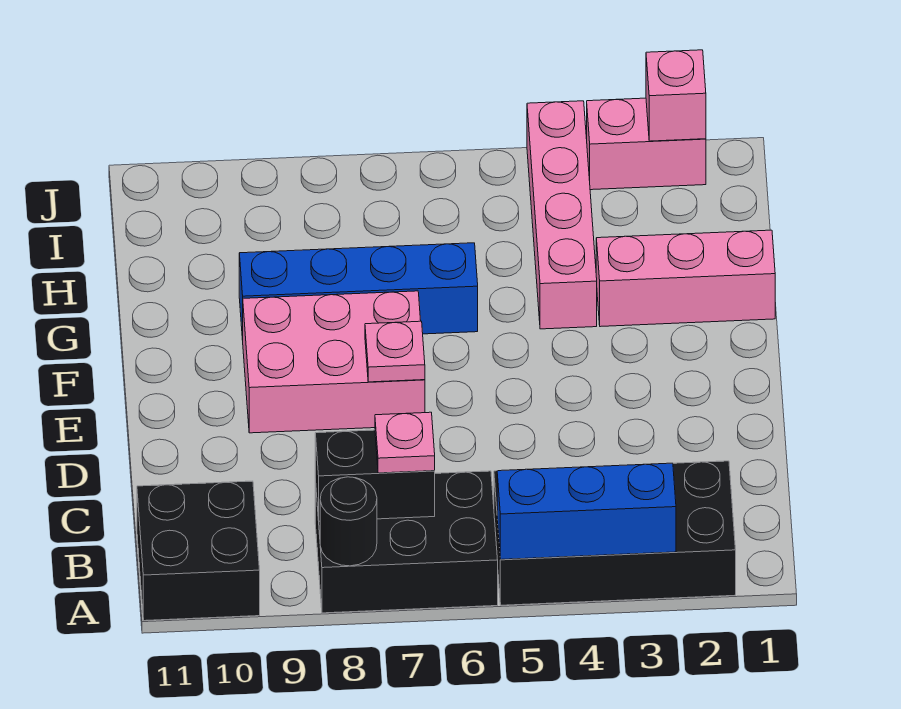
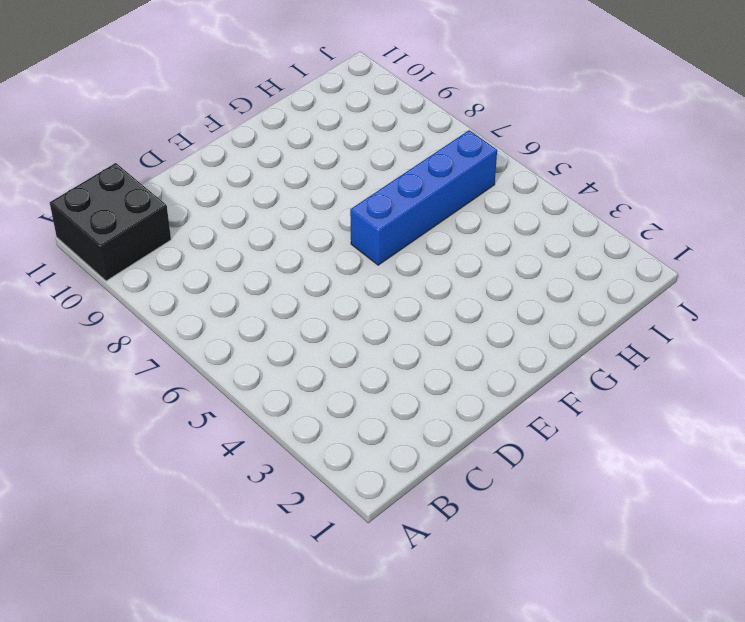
blue brick F6:I6 level 1 -> blue brick G6:G9 level 1
none -> black brick A2:B5 level 1
none -> black brick A6:B8 level 1
none -> pink brick E7:F9 level 1

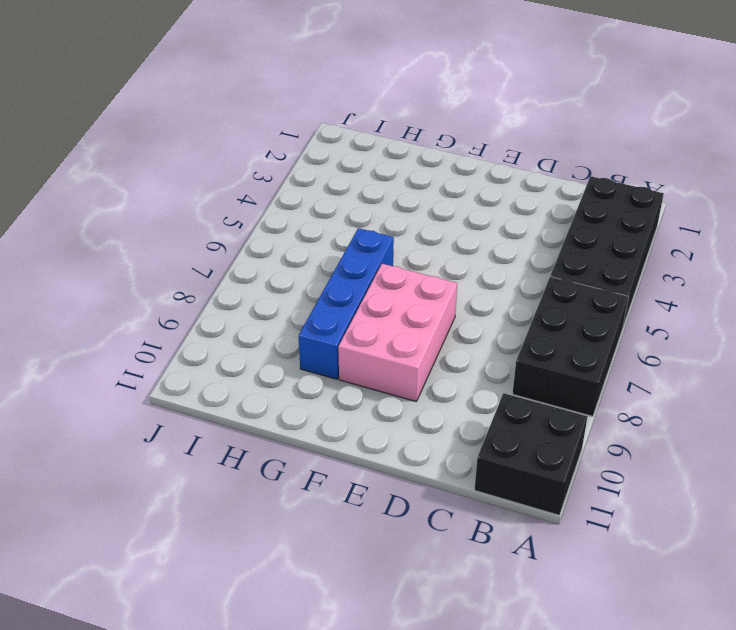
none -> pink brick G1:G3 level 1
none -> pink brick G4:J4 level 1
none -> pink brick J2:J3 level 1

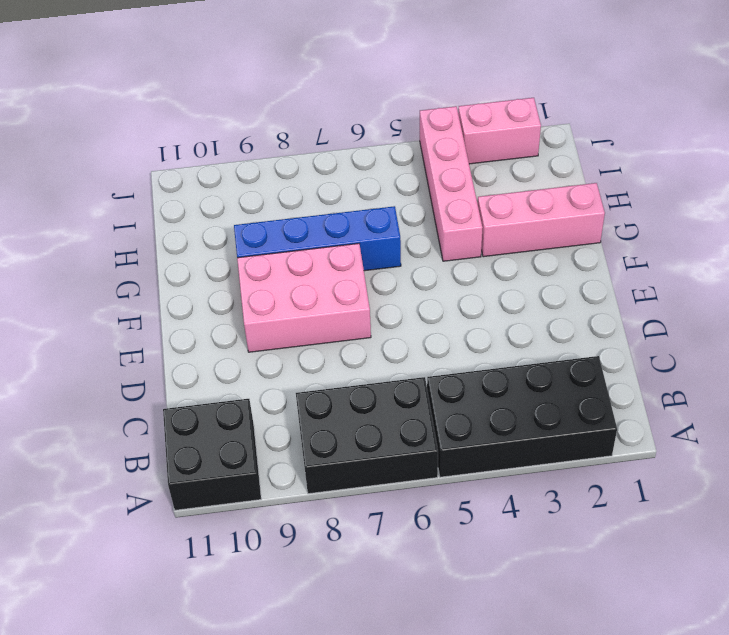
none -> blue brick A3:A5 level 2
none -> black round brick A8 level 2
none -> black brick B7:B8 level 2

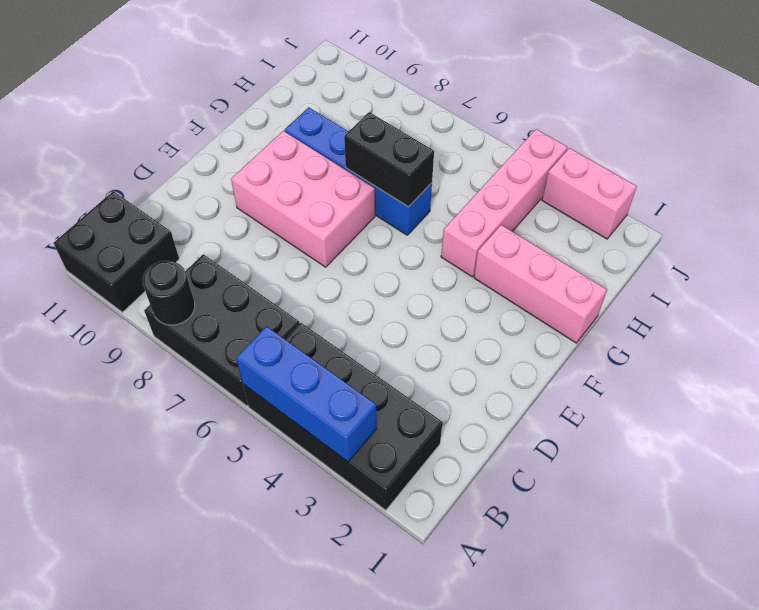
black brick G6:G7 level 2 -> black brick B7:B8 level 2
none -> pink plate E7 level 2
none -> pink brick J2 level 2
none -> pink plate B7 level 3

